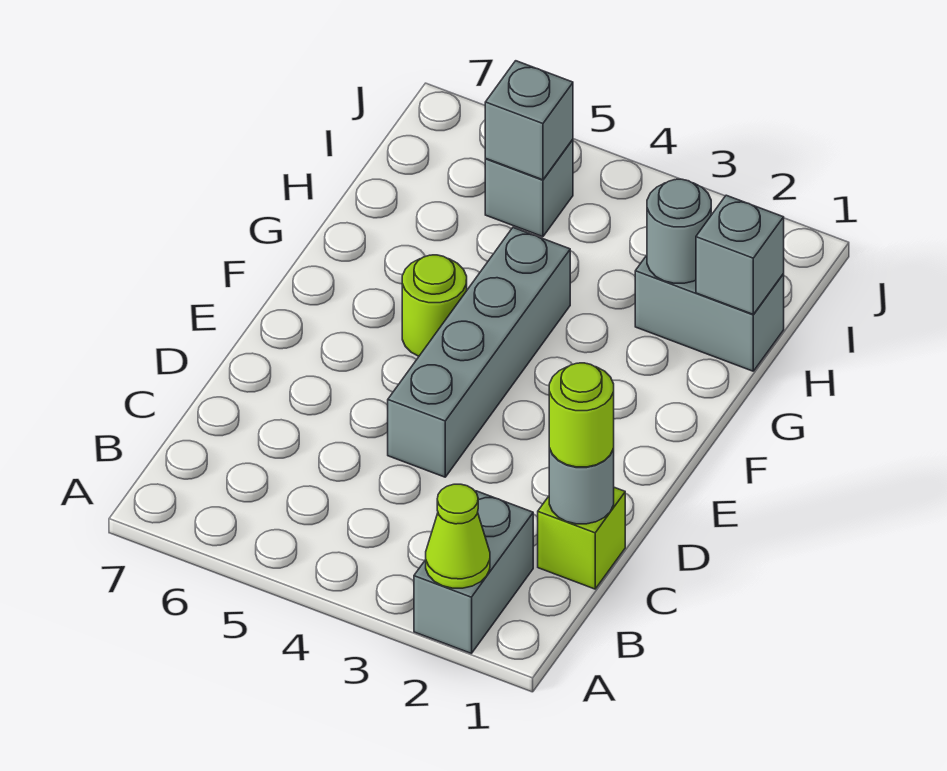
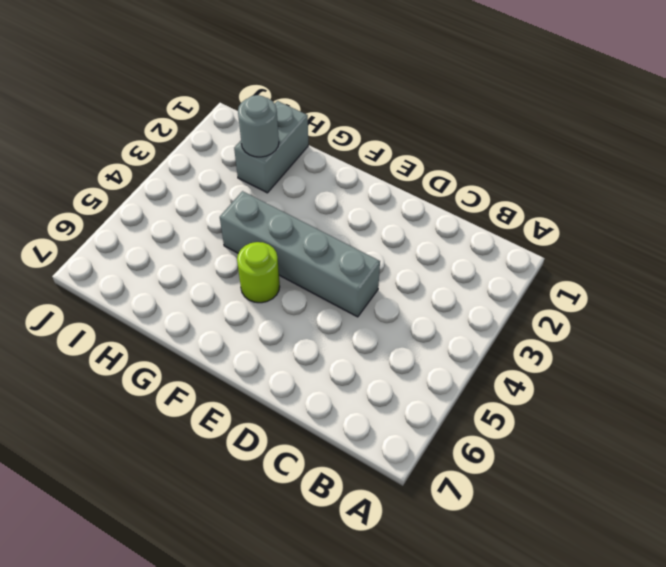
none -> grey brick A2:B2 level 1
none -> lime brick C1 level 1
none -> grey brick I5 level 1

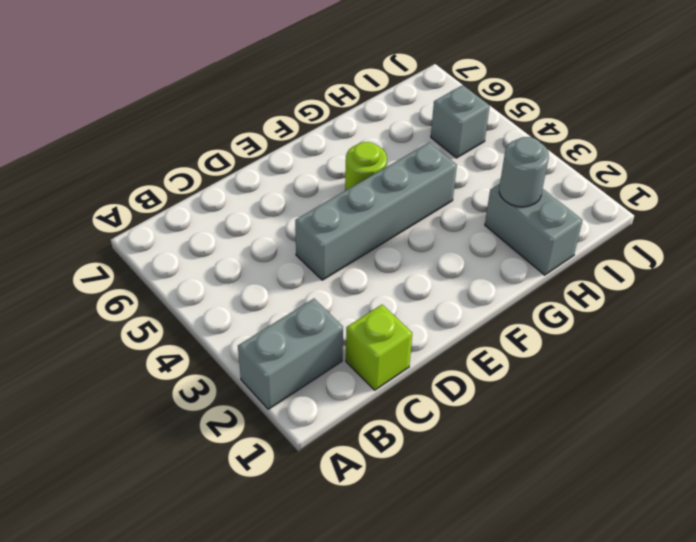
none -> lime cone A2 level 2
none -> grey round brick C1 level 2
none -> grey brick H1 level 2

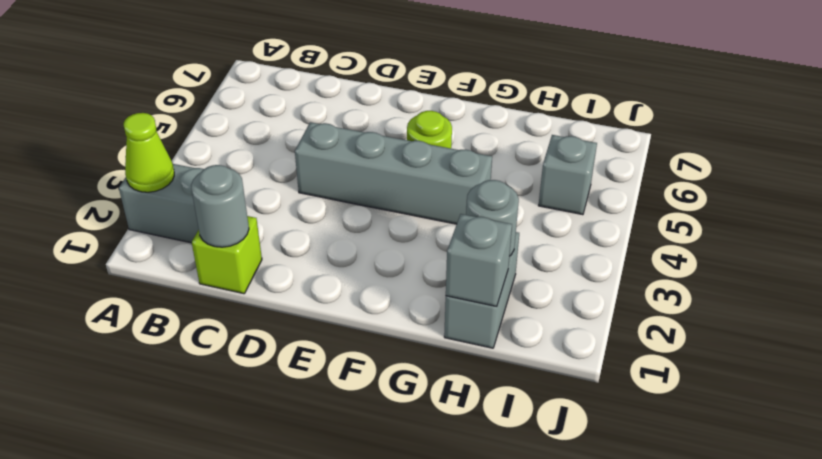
none -> grey brick I5 level 2
none -> lime round brick C1 level 3

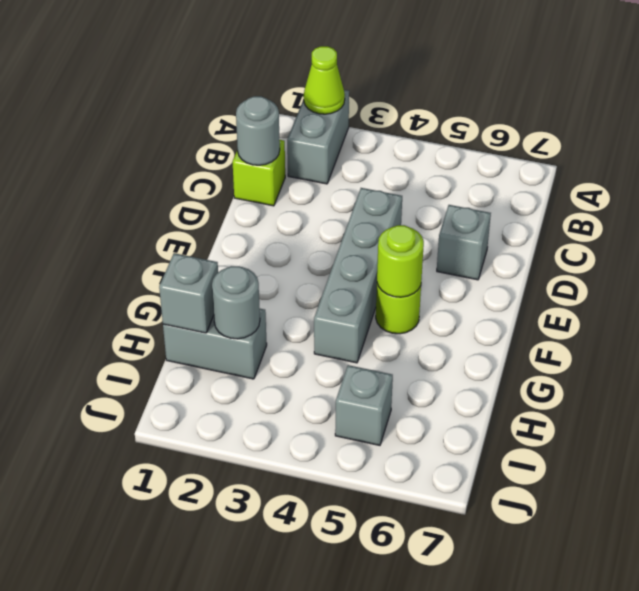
grey brick D6 level 1 -> grey brick I5 level 2
lime round brick F5 level 2 -> lime round brick C1 level 3

